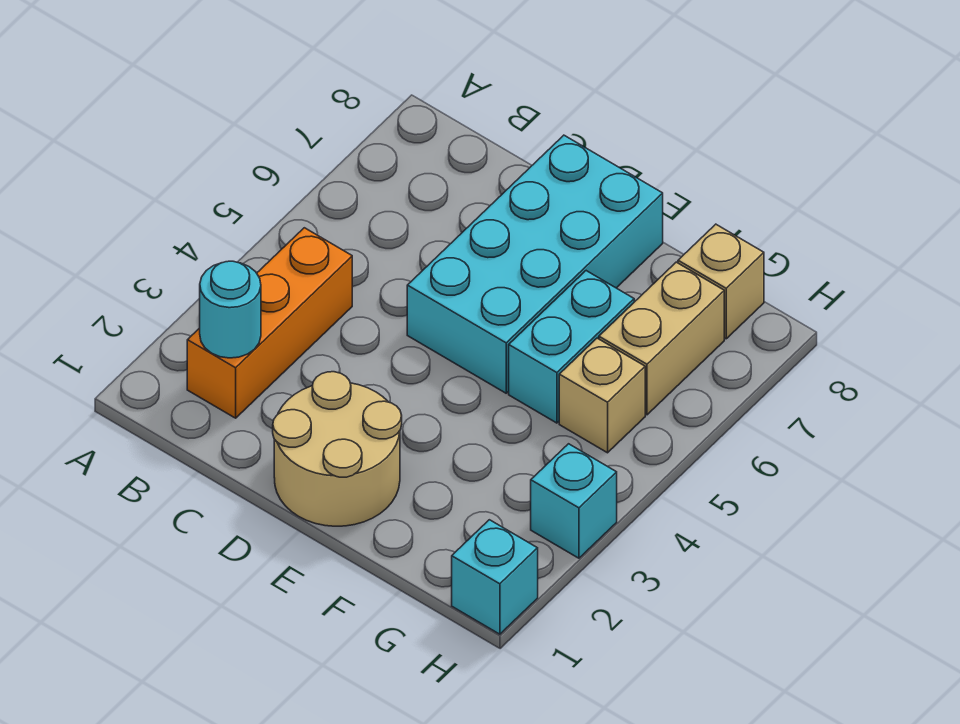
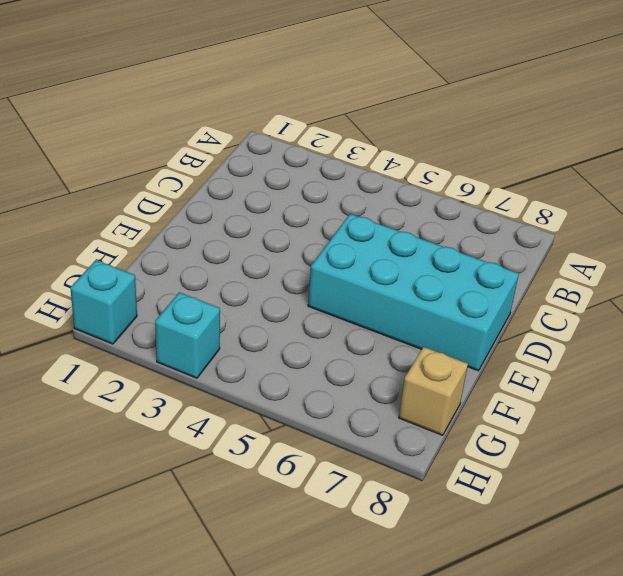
none -> orange brick B2:B4 level 1
none -> tan round brick D1:E2 level 1

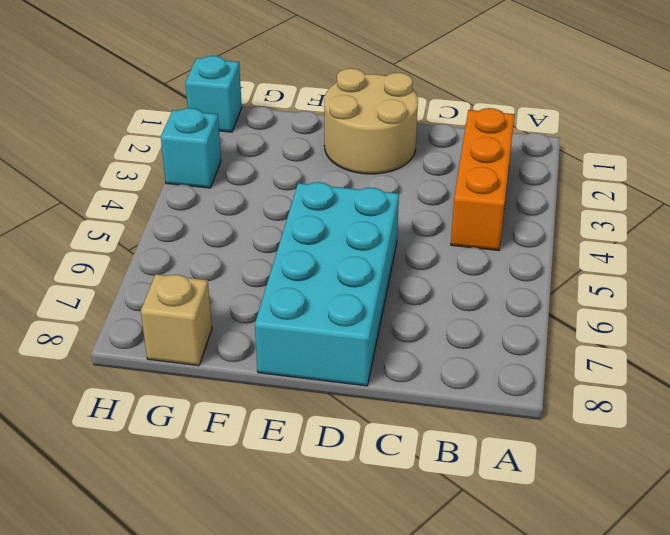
none -> cyan brick F5:F6 level 1
none -> tan brick G5 level 1

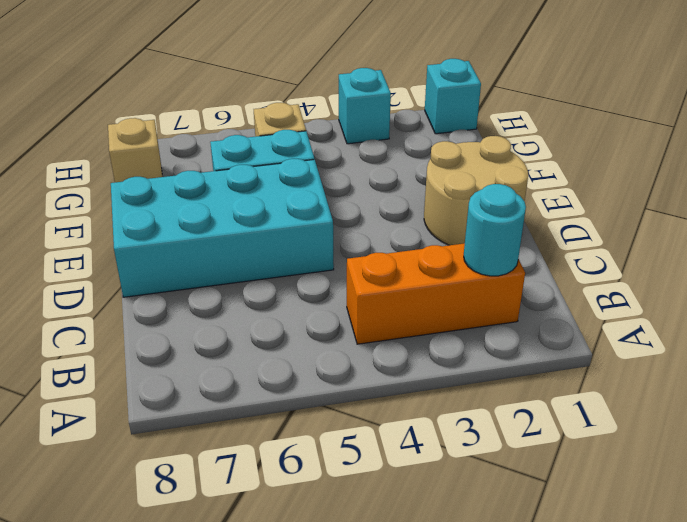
none -> tan brick G6:G7 level 1

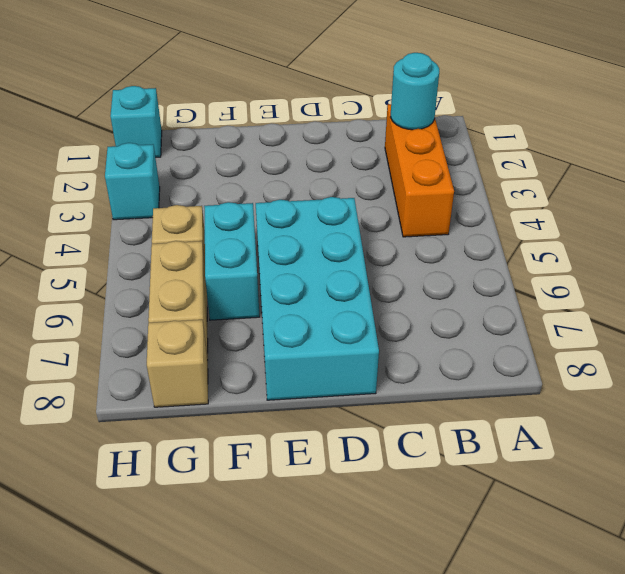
none -> tan round brick D1:E2 level 1

